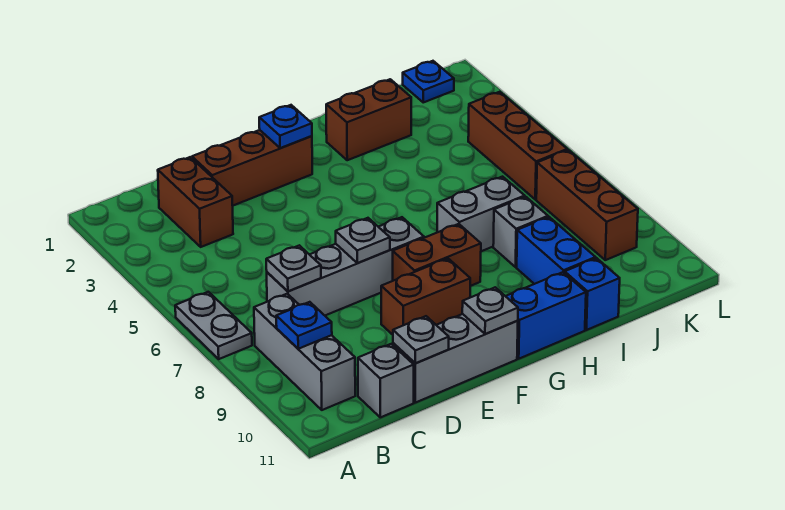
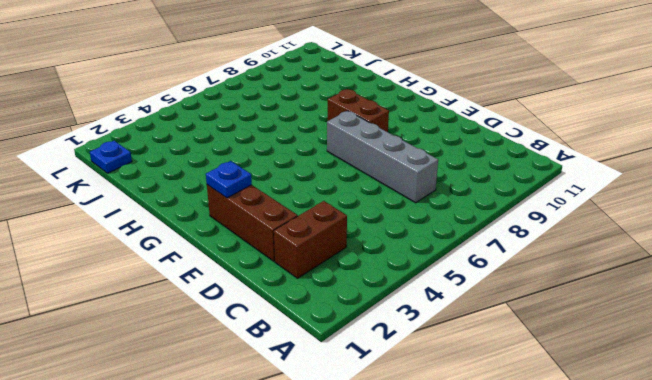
none -> grey plate A6:A7 level 1
none -> grey brick B8:B10 level 1
none -> grey brick C11 level 1

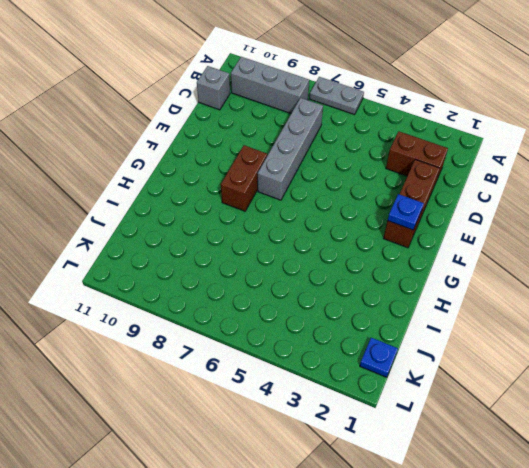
none -> grey brick D11:F11 level 1
none -> brown brick E9:F9 level 1
none -> blue brick G11:H11 level 1

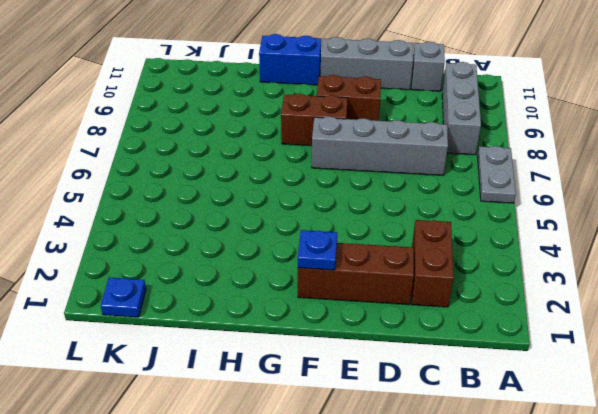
none -> brown brick H2:I2 level 1
none -> grey brick H7:I7 level 1
none -> grey brick I8 level 1

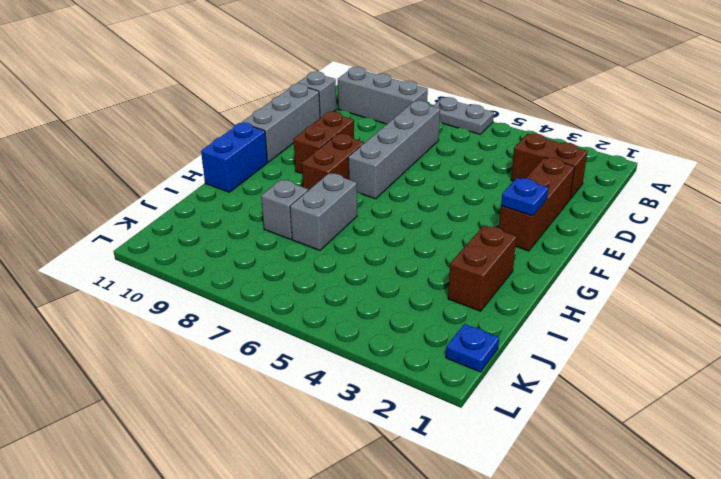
none -> blue brick I9:I10 level 1
none -> blue brick I11 level 1
none -> brown brick K4:K6 level 1

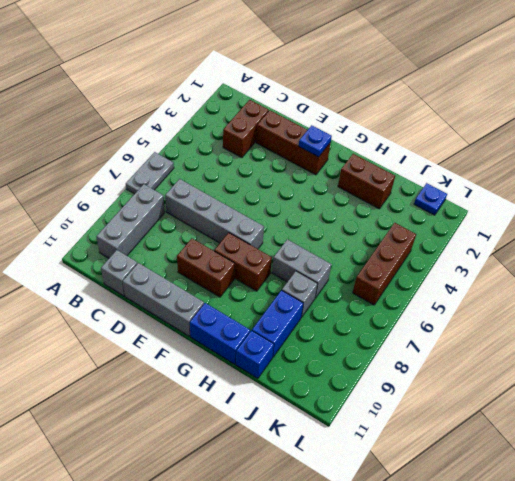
none -> brown brick K7:K9 level 1
none -> blue plate B9 level 2
none -> grey plate C7 level 2

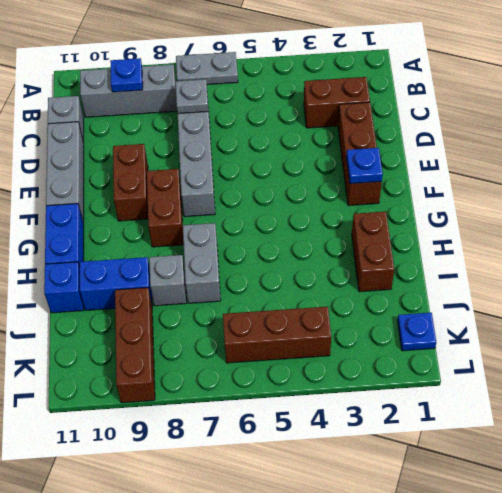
brown brick J9:L9 level 1 -> brown brick K7:K9 level 1
none -> grey plate D11 level 2
none -> grey plate E7 level 2
none -> grey plate F11 level 2

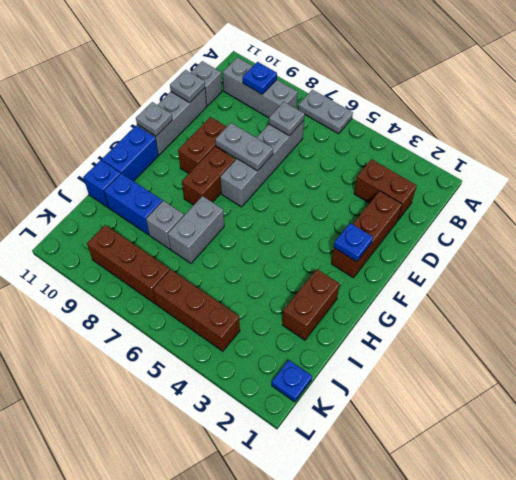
grey plate E7:E8 level 2 -> grey plate E7 level 2

